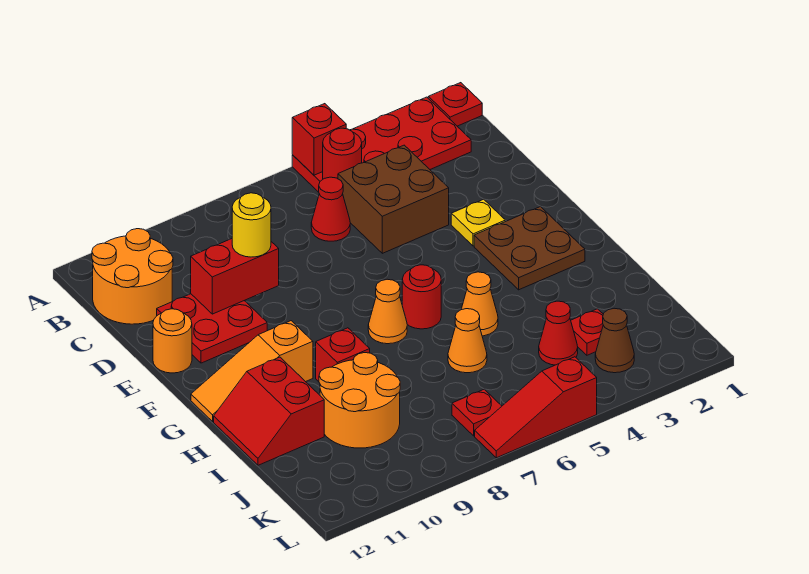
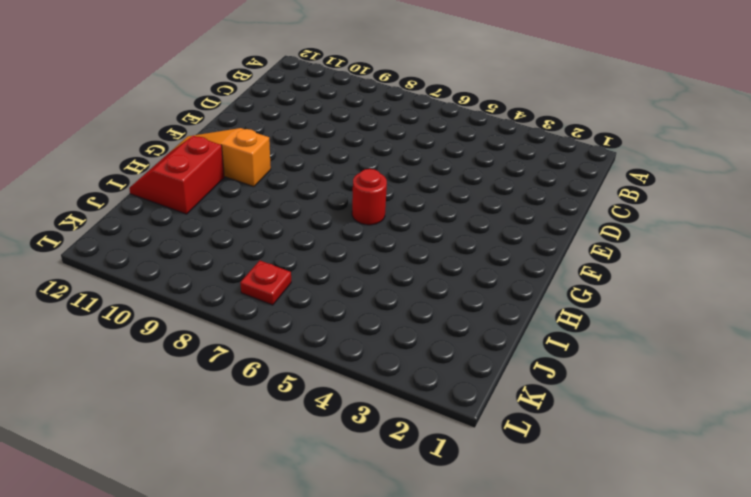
none -> red plate A1 level 1
none -> red plate A2:B5 level 1
none -> orange round brick B11:C12 level 1

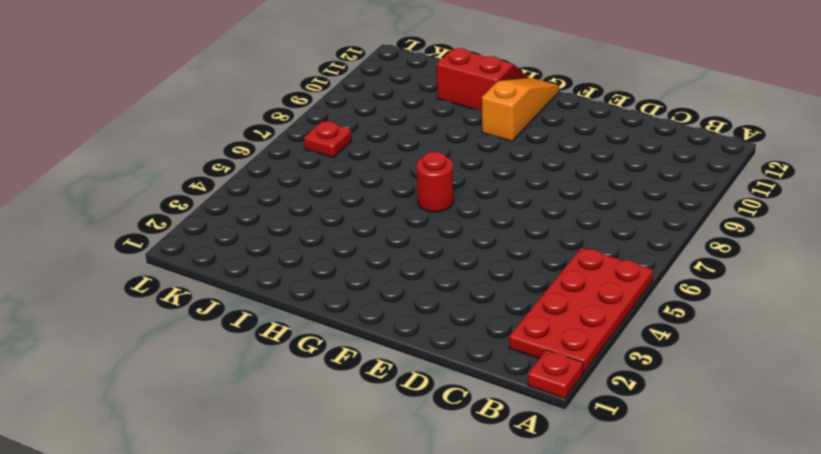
none -> orange round brick B11:C12 level 1
none -> brown brick C4:D5 level 1
none -> red cone C6 level 1

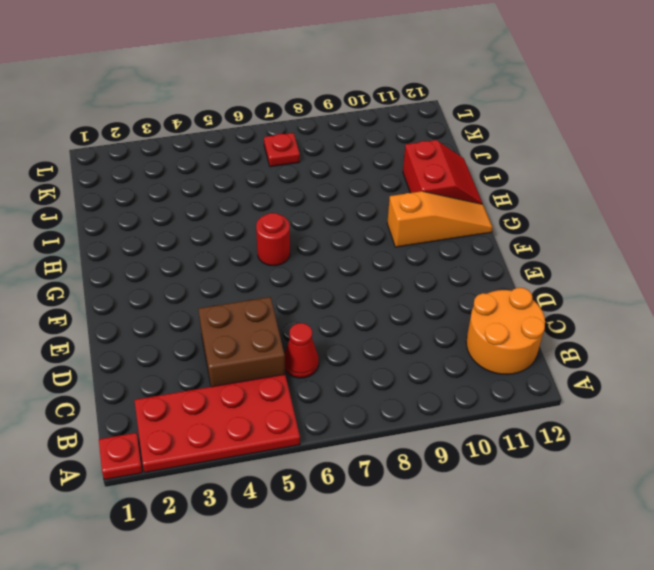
none -> red plate D10:E11 level 1
none -> yellow plate E3 level 1
none -> orange round brick E12 level 1

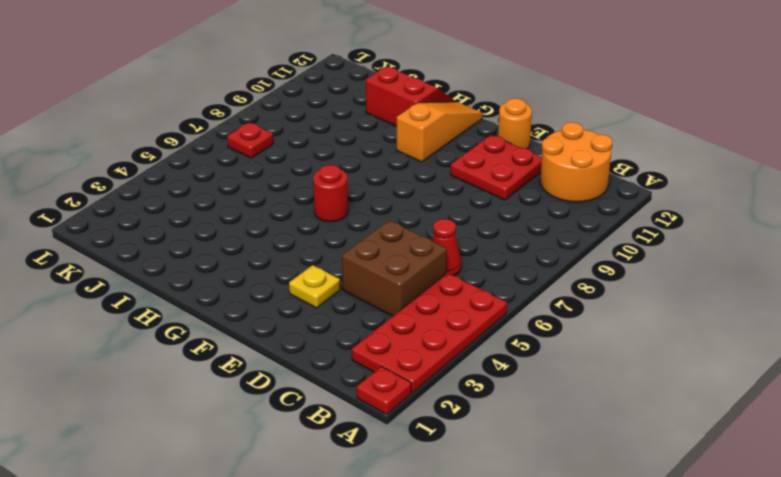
none -> brown plate F2:G3 level 1
none -> orange cone G7 level 1
none -> orange cone H5 level 1

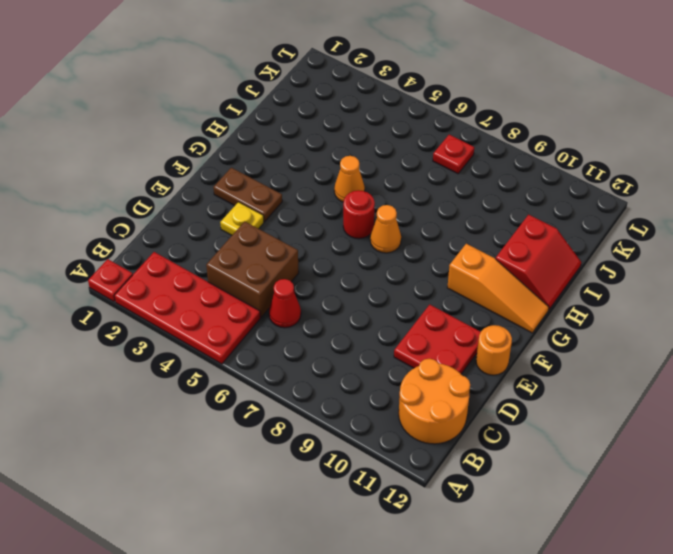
brown plate F2:F3 level 1 -> brown plate F2:G3 level 1
none -> red brick H9 level 1
none -> orange cone I6 level 1
none -> orange round brick I9:J10 level 1

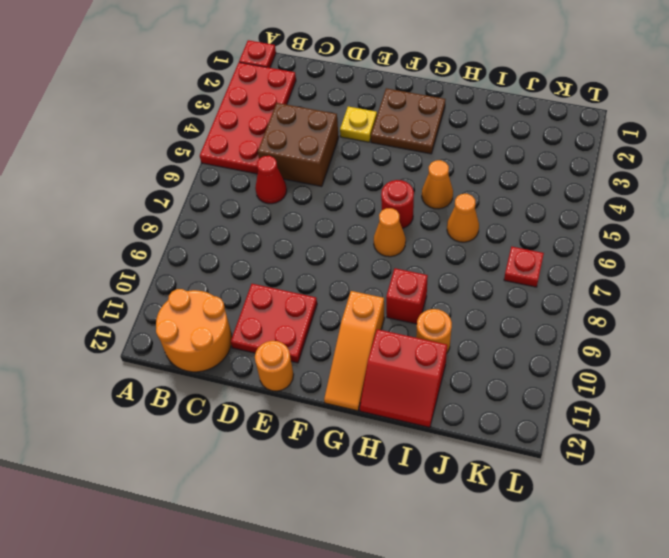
orange round brick I10 level 1 -> orange round brick I9:J10 level 1
none -> red plate J3 level 1
none -> red cone J4 level 1
none -> brown cone K3 level 1

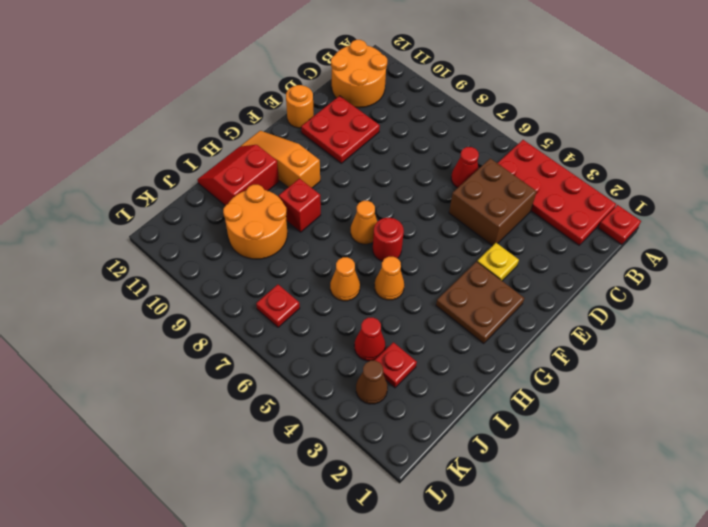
none -> red slope L5:L7 level 1 top 5
none -> red brick A5 level 2
none -> red round brick B5 level 2

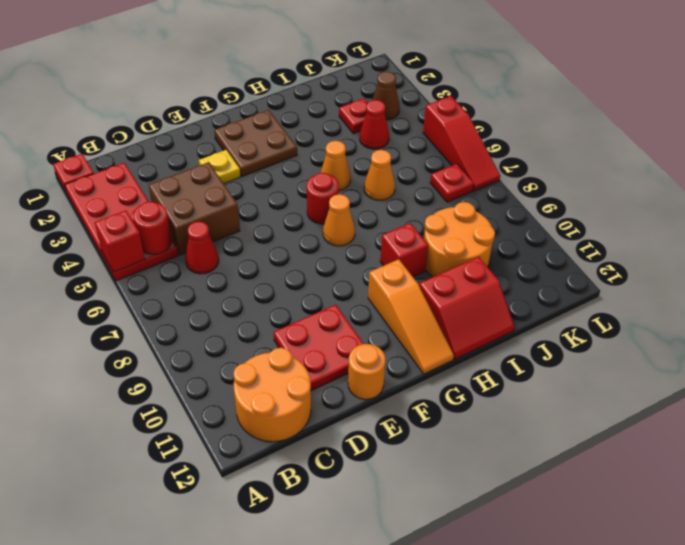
none -> red brick D9:D10 level 2
none -> yellow round brick D9 level 3

